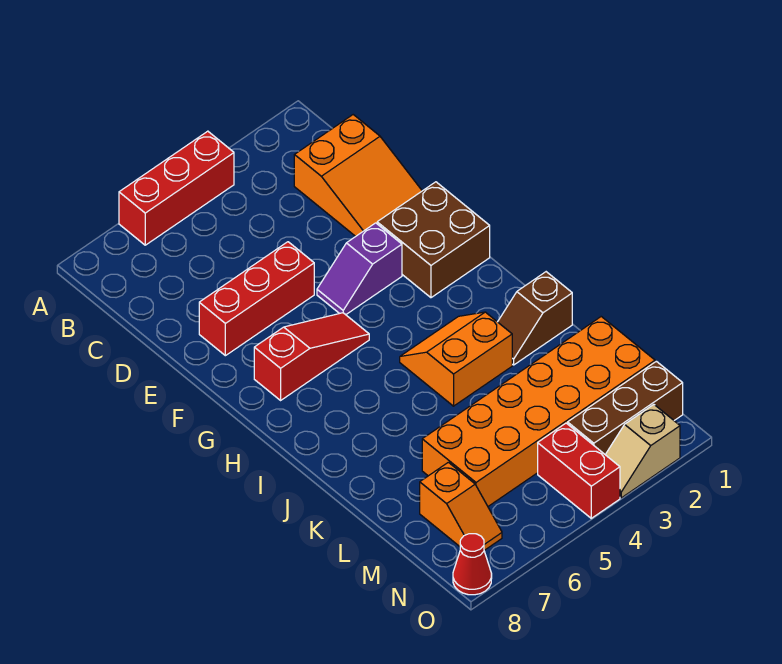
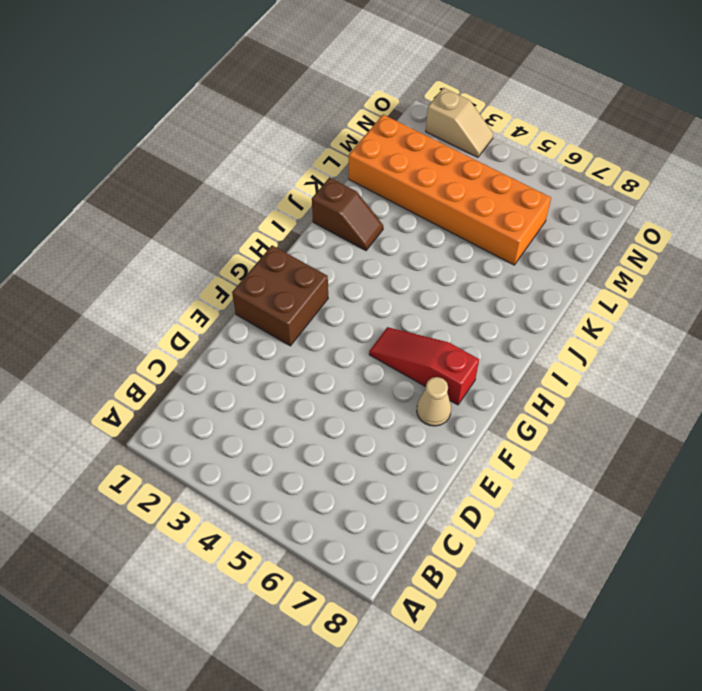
tan cone F7 level 1 -> none
none -> red brick A4:A6 level 1
none -> orange slope C1:E2 level 1 top C
none -> red brick E5:E7 level 1

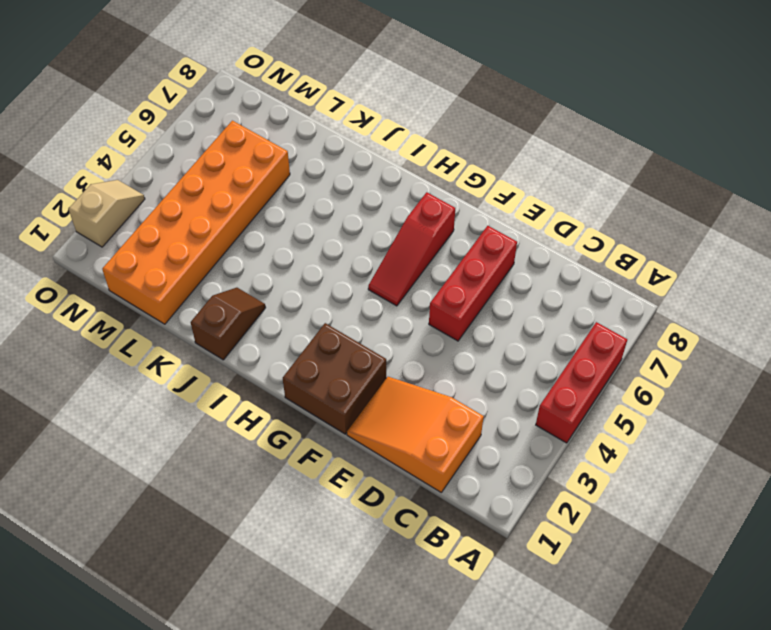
none -> purple slope F3:F4 level 1 top 3
none -> orange slope I3:J4 level 1 top J
none -> orange slope M7:N7 level 1 top M

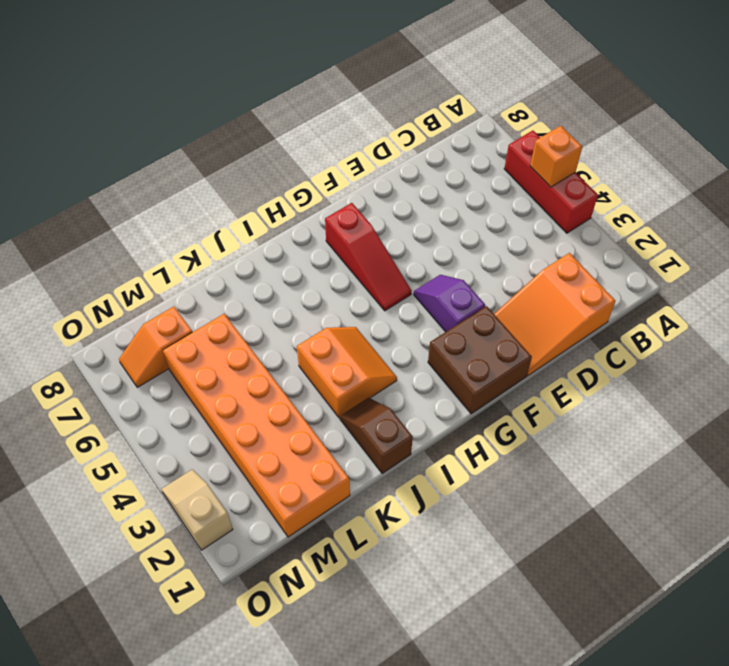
orange brick A5 level 2 -> none
none -> red brick E5:E7 level 1
none -> brown brick N1:N3 level 1
none -> red brick N4:O4 level 1

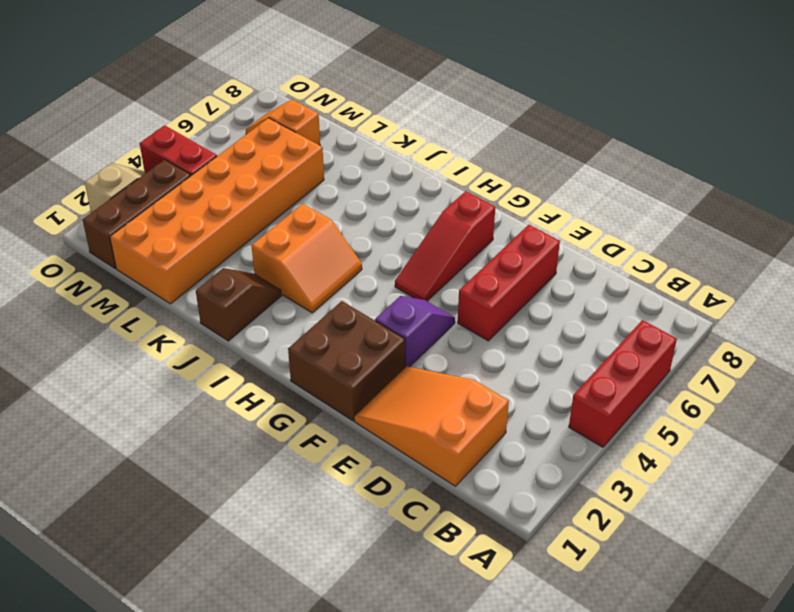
none -> red cone O8 level 1

